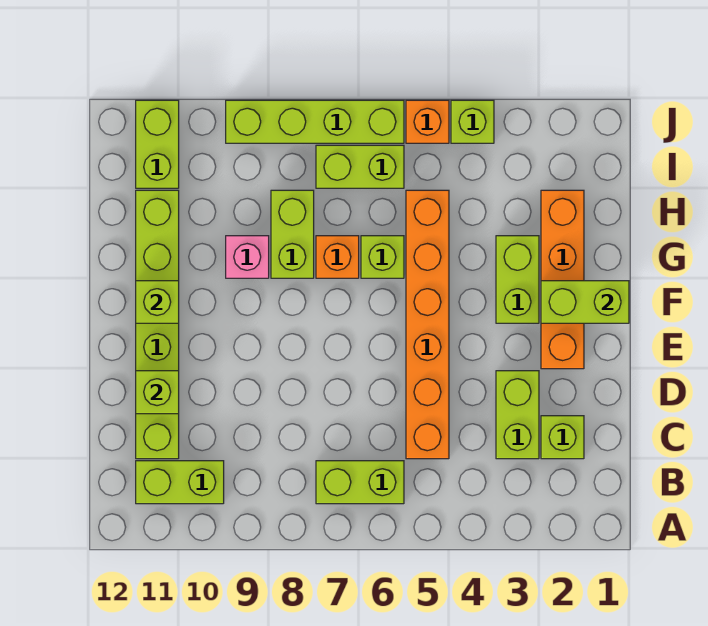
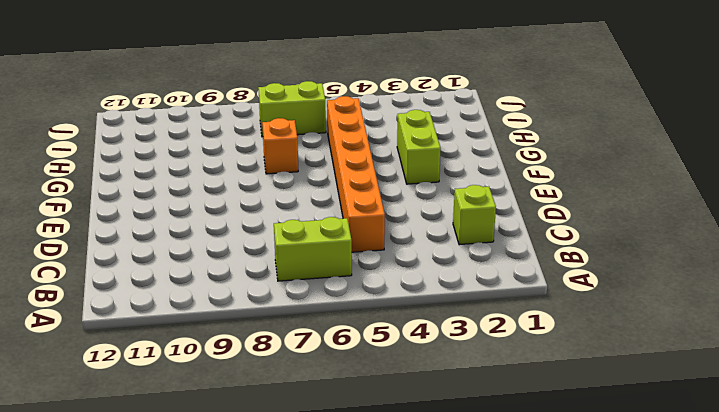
none -> lime brick B10:B11 level 1
none -> lime brick C3:D3 level 1
none -> lime brick C11:H11 level 1

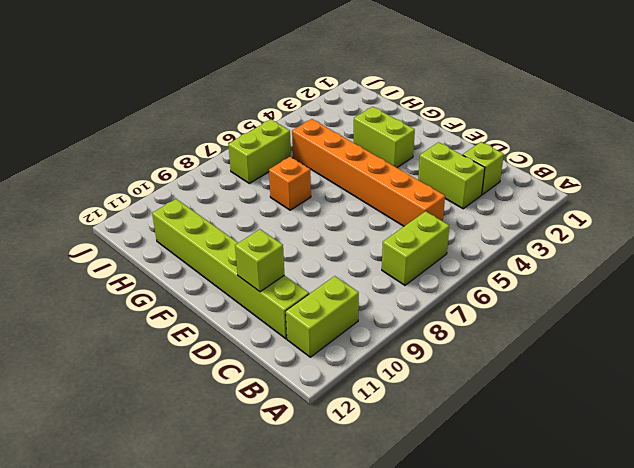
none -> orange brick E2:H2 level 1
none -> lime brick G6 level 1
none -> lime brick G8:H8 level 1

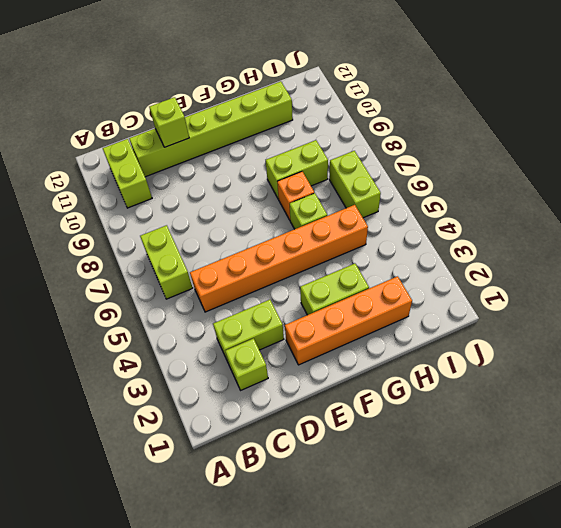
none -> pink brick G9 level 1
none -> lime brick I11:J11 level 1
none -> lime brick J4 level 1

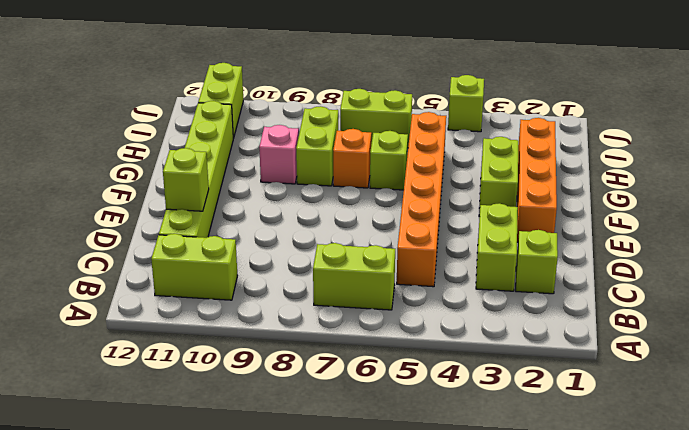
none -> orange brick J5 level 1
none -> lime brick J6:J9 level 1
none -> lime brick F1:F2 level 2

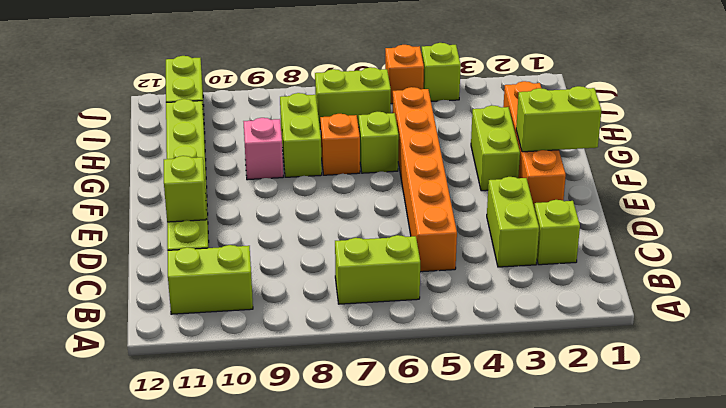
none -> lime brick J6:J9 level 1
none -> lime brick F11 level 2

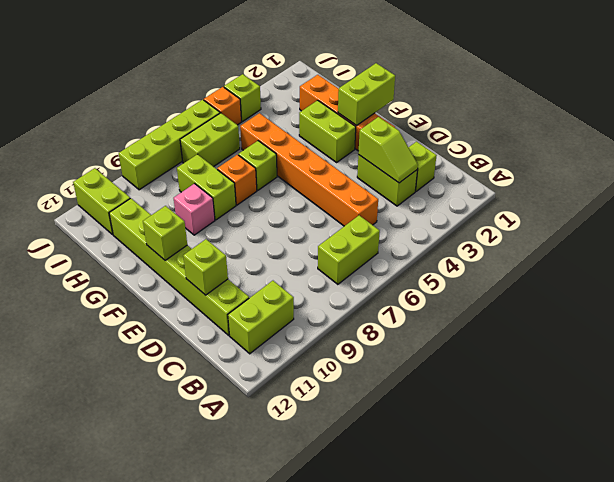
lime slope C3:D3 level 2 top D -> none

